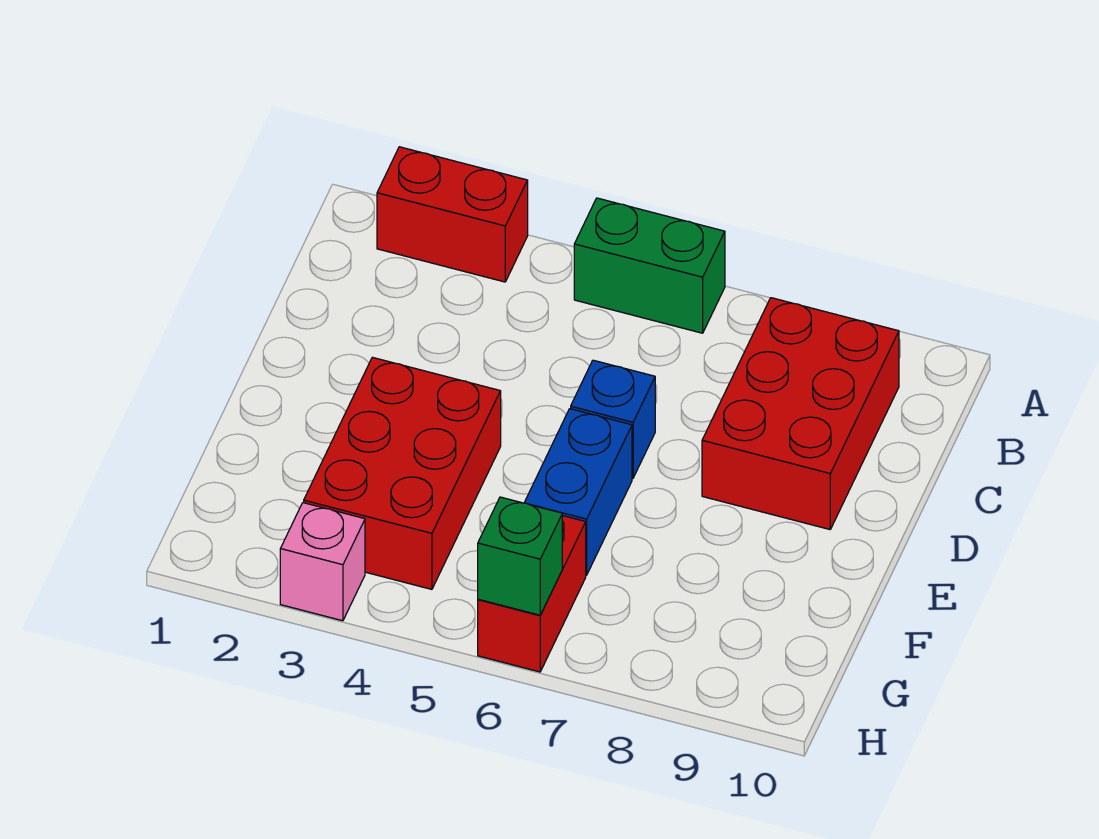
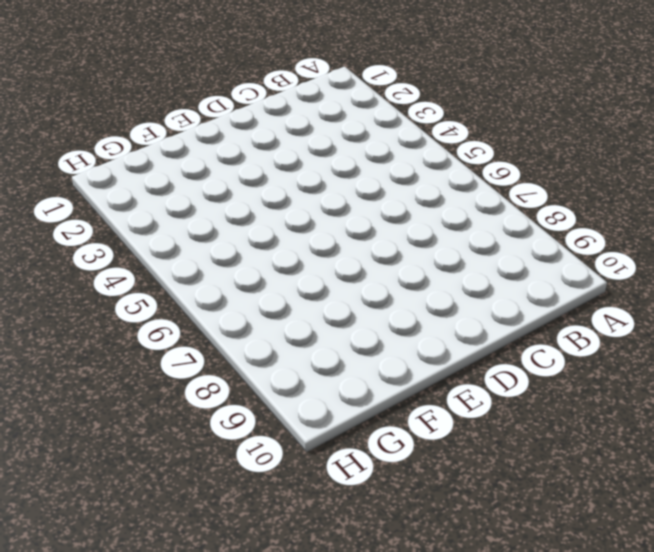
none -> red brick A2:A3 level 1
none -> green brick A5:A6 level 1

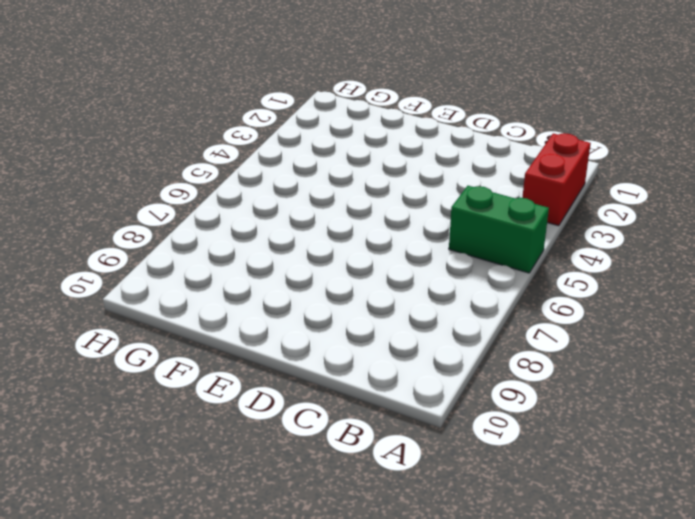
green brick A5:B5 level 1 -> green brick A5:A6 level 1
none -> red brick B8:D9 level 1
none -> blue brick D6 level 1

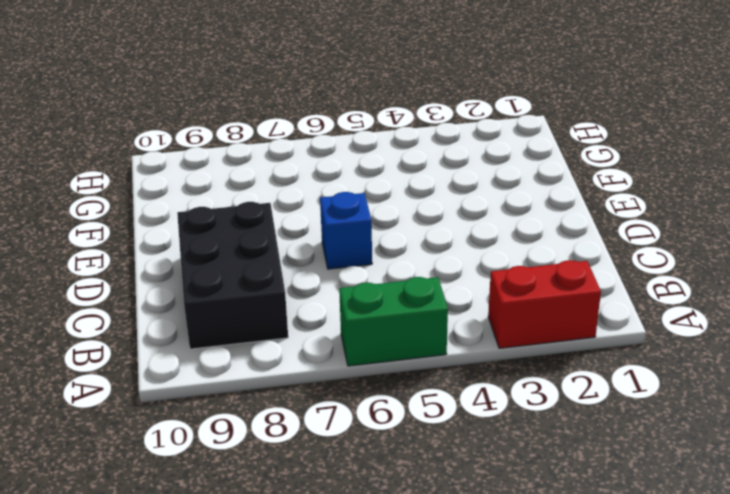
black brick B8:D9 level 1 -> red brick B8:D9 level 1
none -> red brick E3:G4 level 1
none -> blue brick E6:F6 level 1

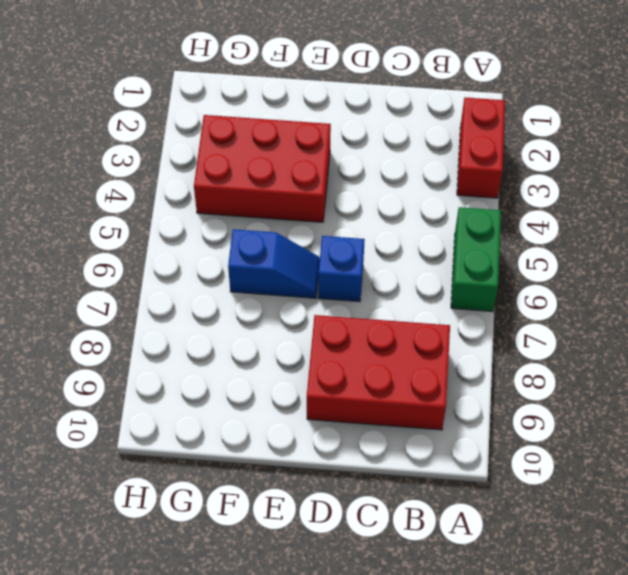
blue slope E6:F6 level 1 top F -> blue brick E6:F6 level 1
none -> red brick G6:H6 level 1
none -> pink brick H3 level 1

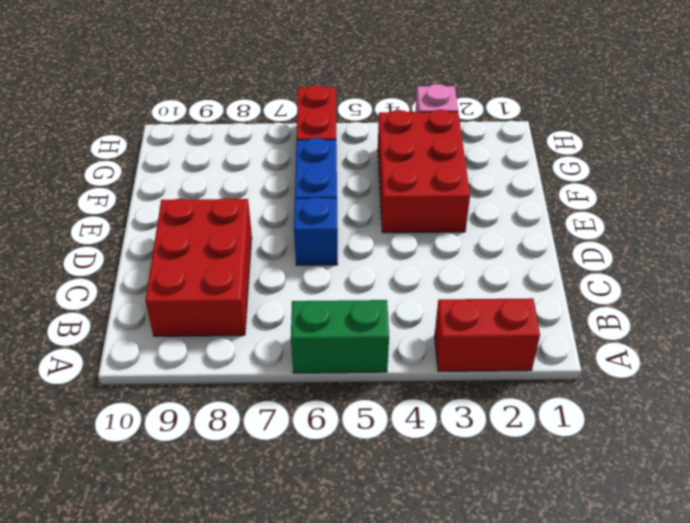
none -> green brick H6 level 2

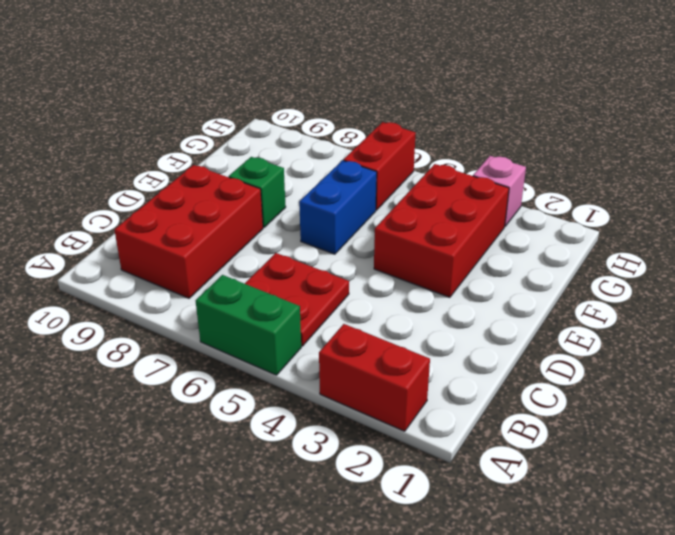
red plate B5:C6 level 1 -> none
green brick E8 level 1 -> green brick H6 level 2
none -> blue brick D6 level 1

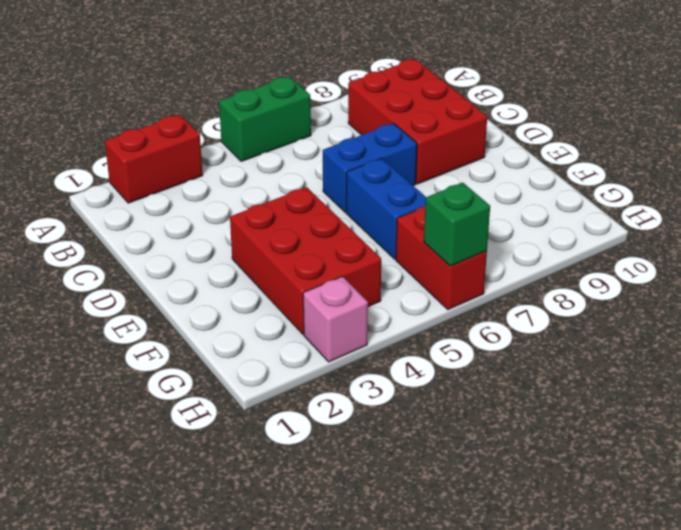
blue brick D6:D7 level 1 -> blue brick D6 level 1

